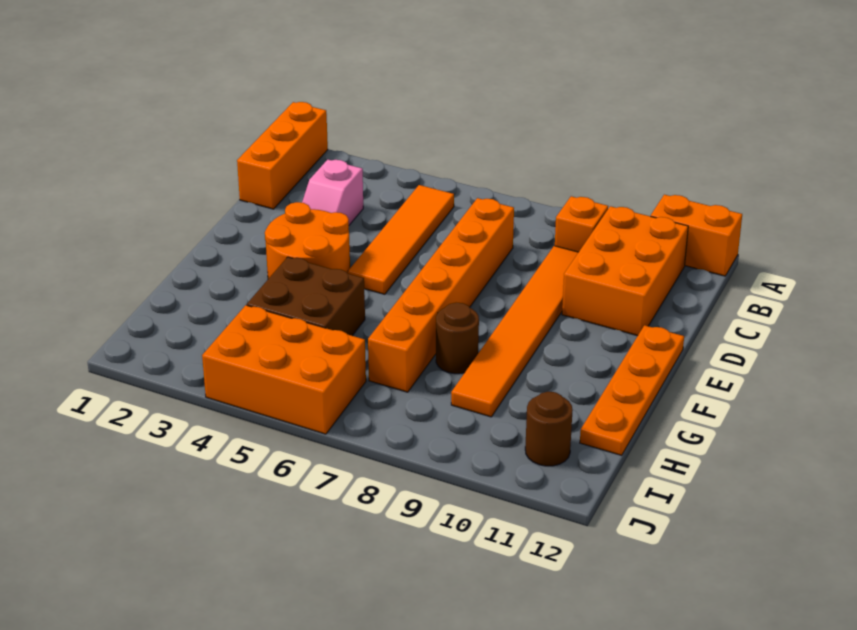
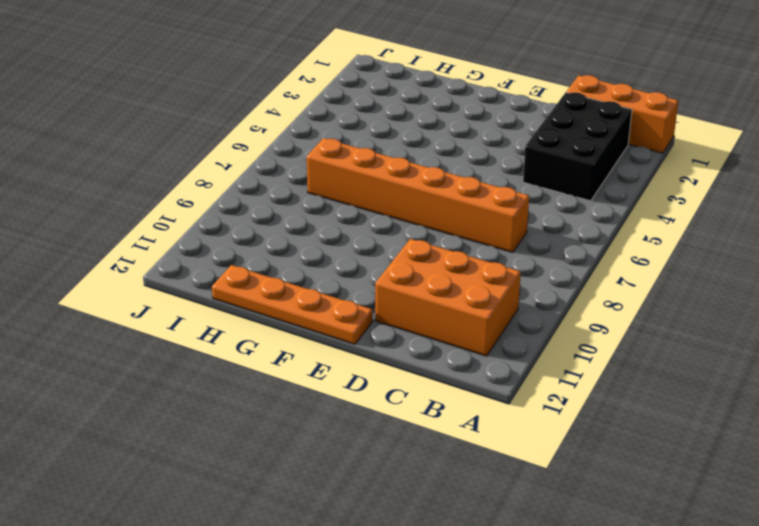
black brick B2:C4 level 1 -> pink slope C3:D3 level 1 top C
none -> orange brick A11:A12 level 1
none -> orange tile B5:E5 level 1
none -> orange brick B9 level 1

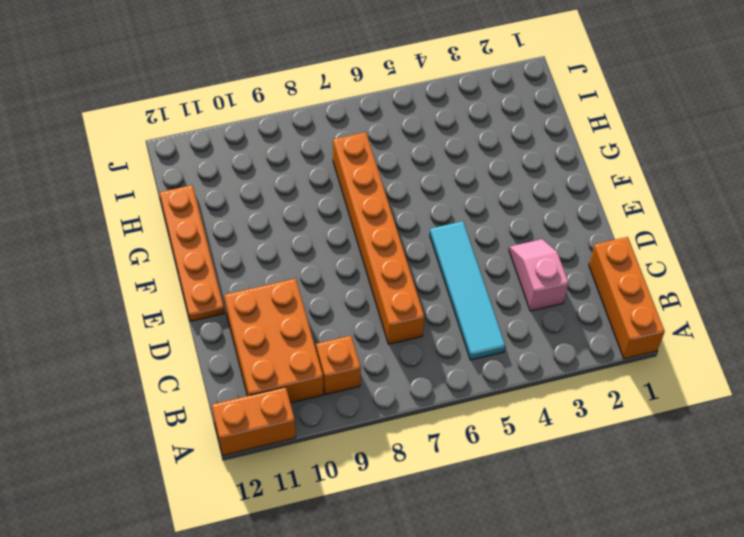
cyan tile B5:E5 level 1 -> orange tile B5:E5 level 1
none -> orange tile C9:H9 level 1
none -> orange round brick E3:F4 level 1
none -> brown brick G4:H5 level 1

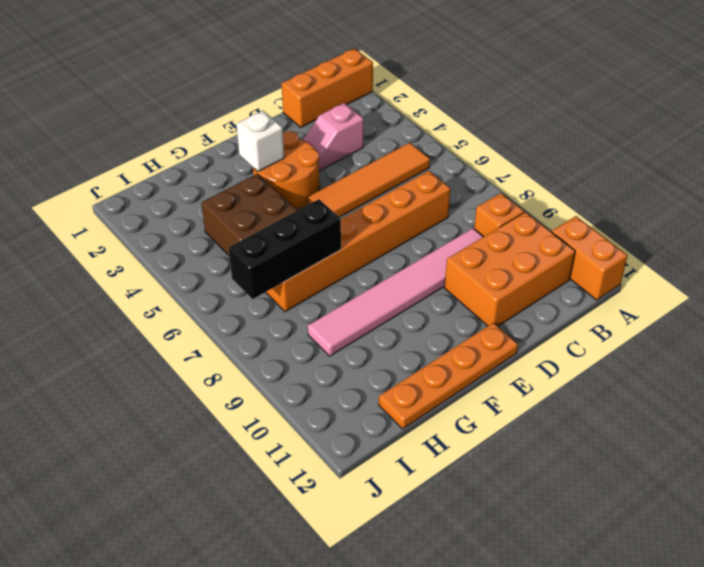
pink tile C9:H9 level 1 -> orange tile C9:H9 level 1
white brick F3 level 2 -> none
black brick G7:I7 level 2 -> none
none -> brown round brick G8 level 1
none -> orange brick I4:J6 level 1
none -> brown round brick I11 level 1

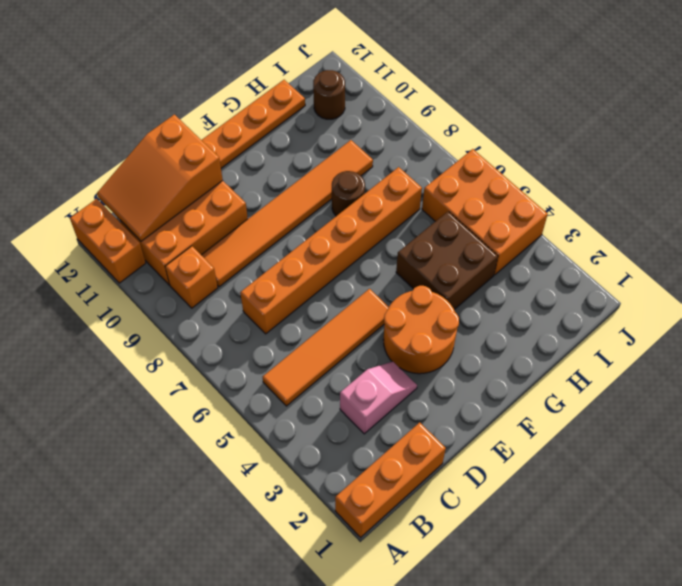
orange slope B11:D12 level 2 top D -> none

